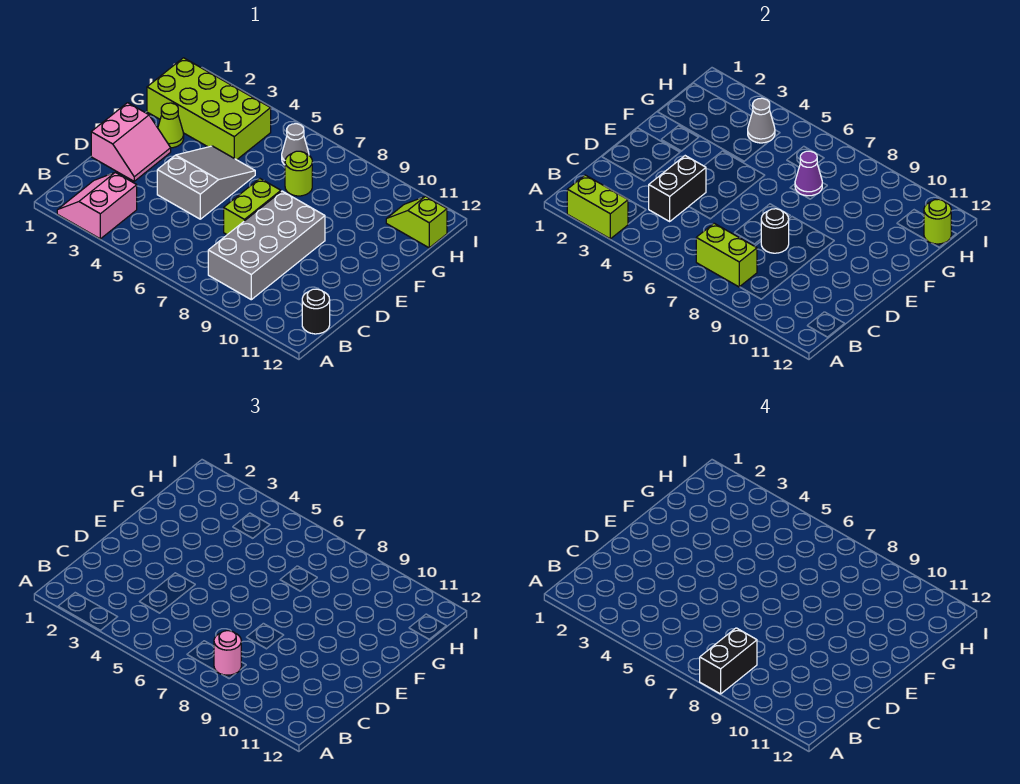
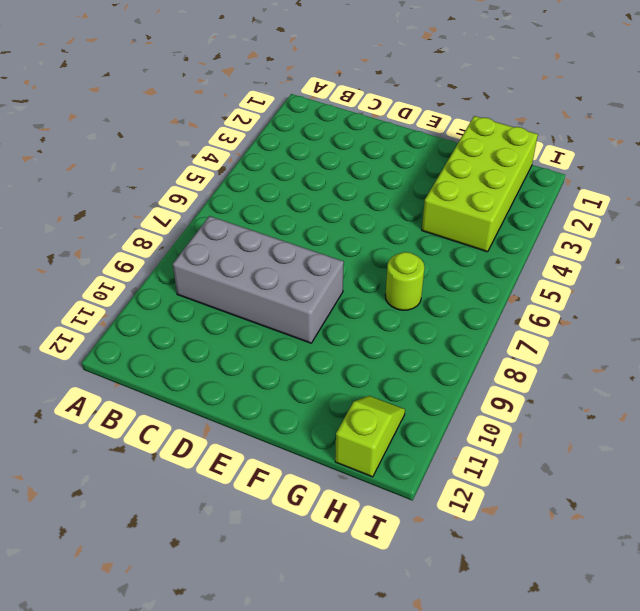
none -> pink slope A2:B3 level 1 top 3
none -> black round brick B12 level 1
none -> pink slope D1:E2 level 1 top 1

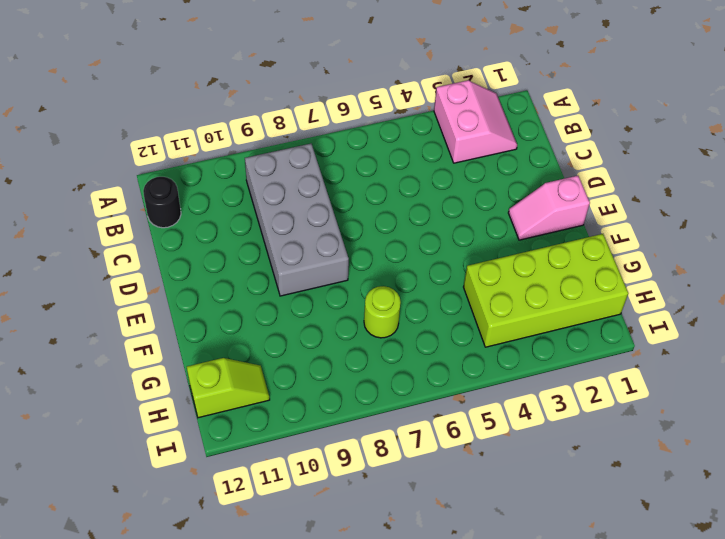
pink slope E1:E2 level 1 top 1 -> pink slope D1:E2 level 1 top 1
none -> grey slope D4:F5 level 1 top D
none -> lime brick D7:E7 level 1
none -> lime cone F2 level 1

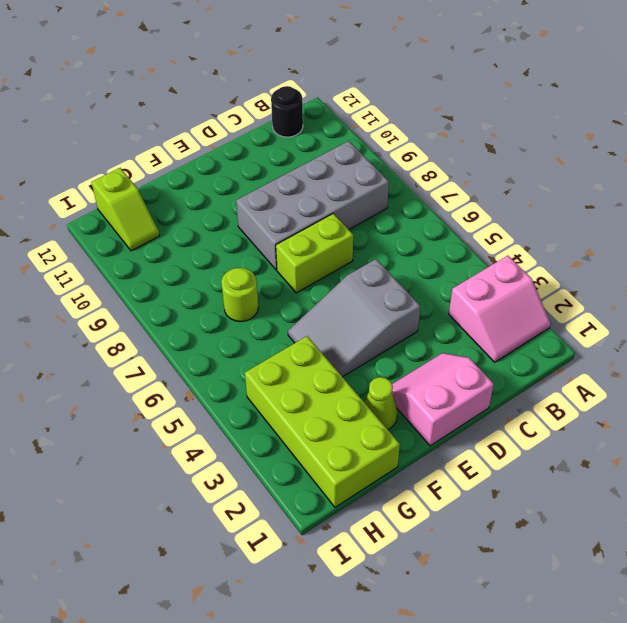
none -> grey cone H6 level 1
none -> lime brick A2:A3 level 2
none -> lime brick B7:B8 level 2

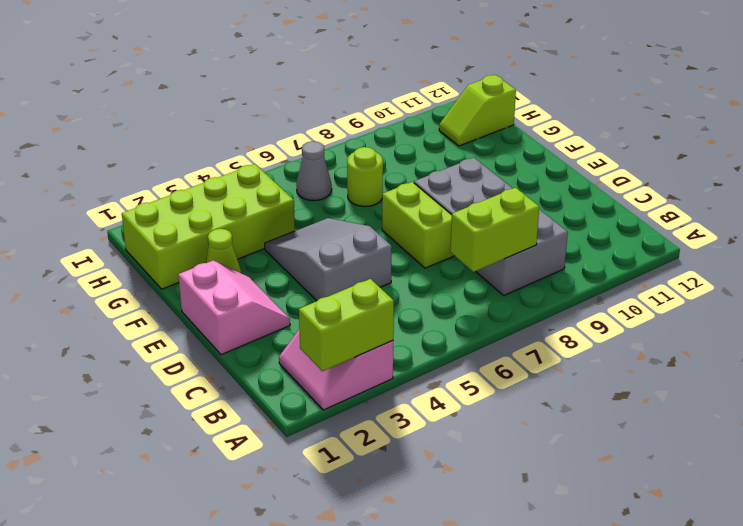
none -> black round brick B12 level 1
none -> black brick C4:D4 level 2
none -> black round brick D8 level 2

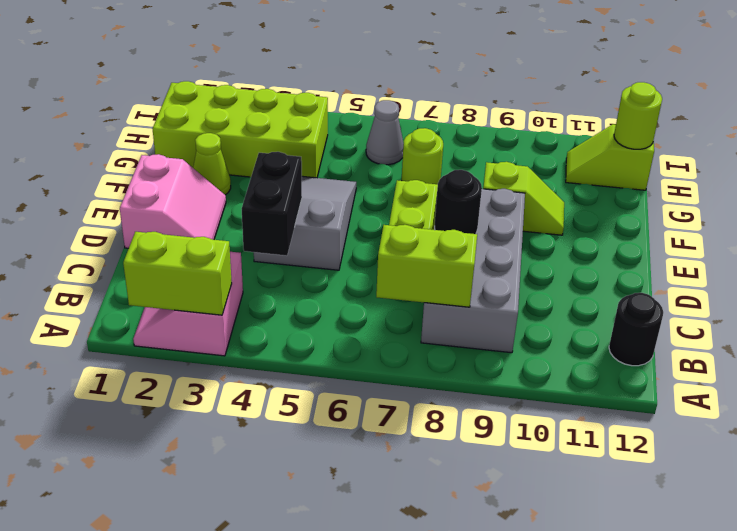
lime slope F9:F10 level 1 top 9 -> none
none -> purple cone G7 level 2
none -> grey cone H4 level 2
none -> pink round brick B8 level 3

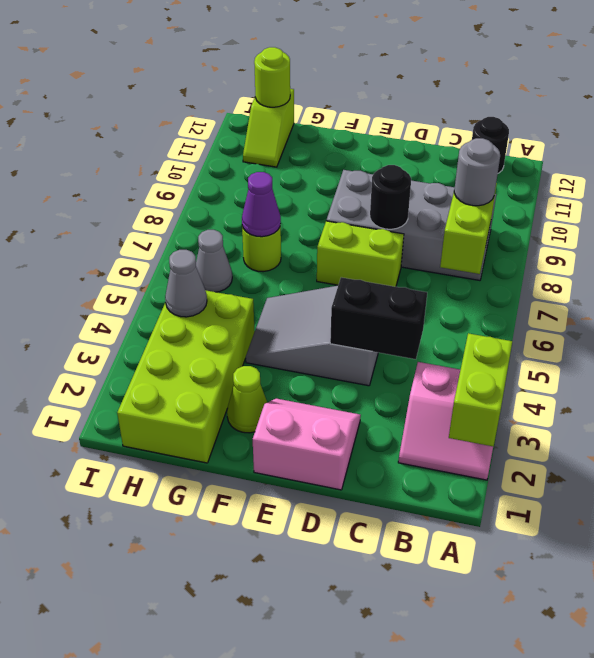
grey round brick B8 level 3 -> pink round brick B8 level 3
none -> black brick A8:B8 level 4

